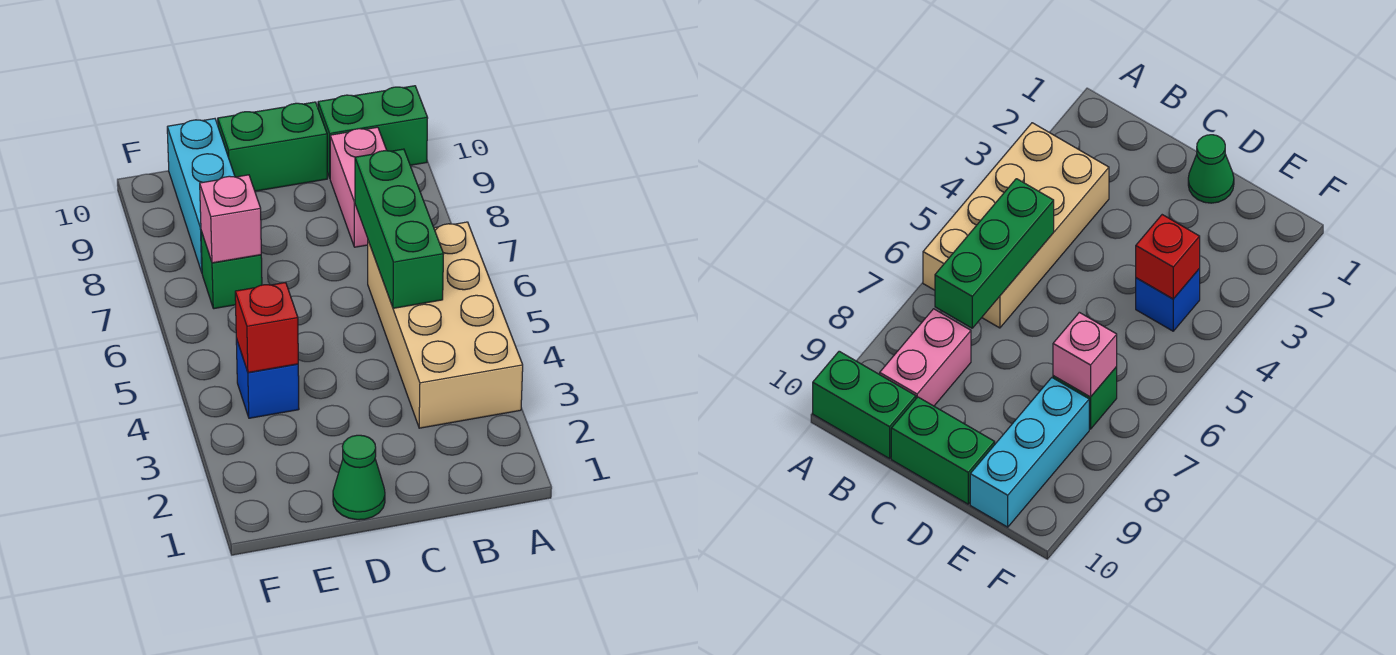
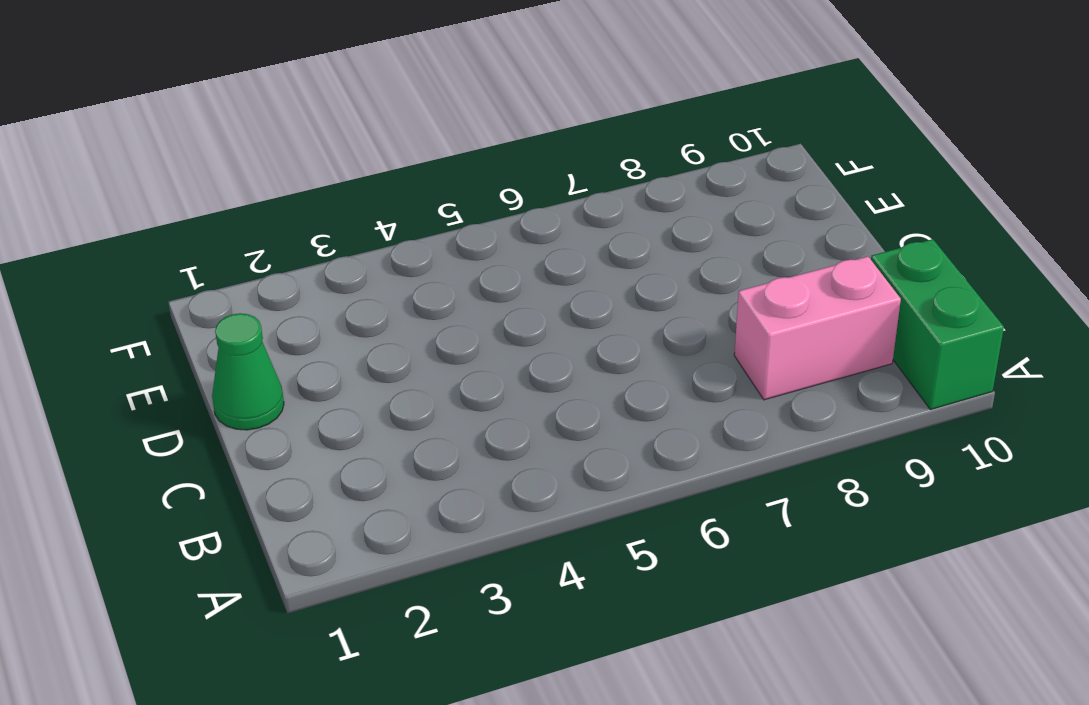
none -> tan brick A3:B6 level 1
none -> green brick C10:D10 level 1

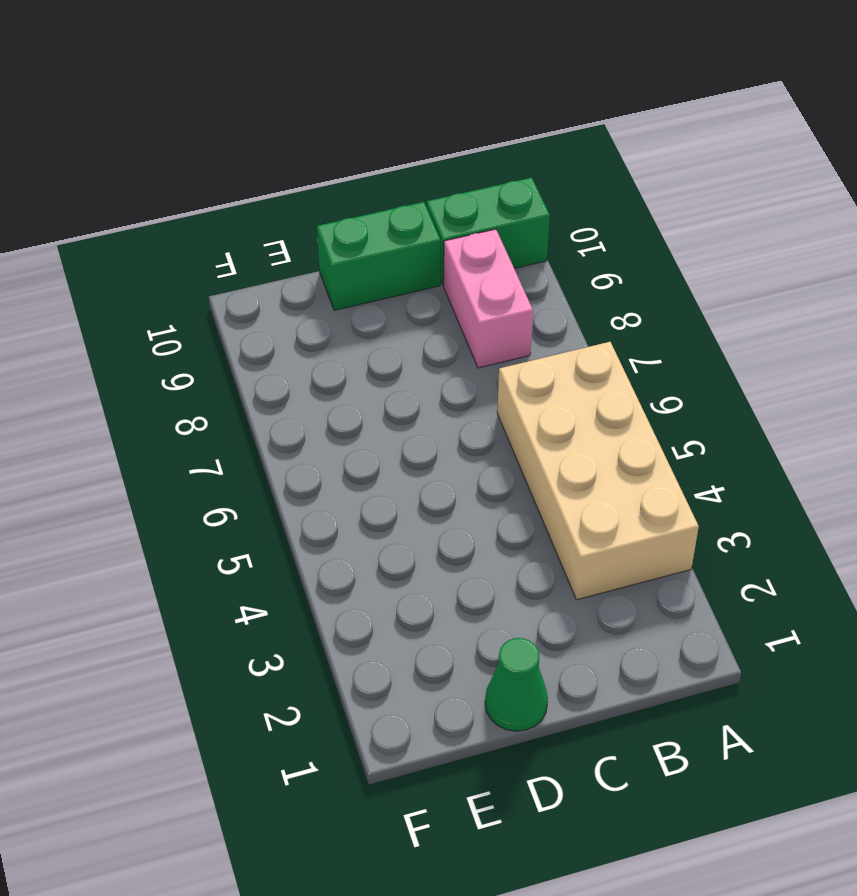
none -> blue brick E4 level 1
none -> green brick E7 level 1

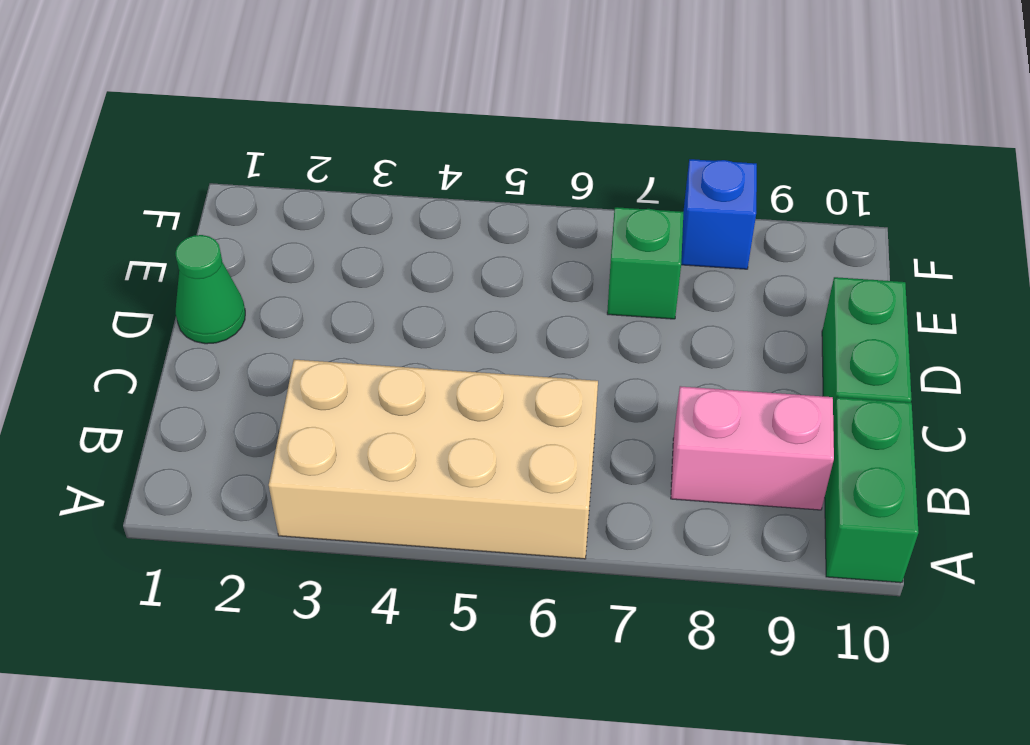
blue brick F8 level 1 -> blue brick E4 level 1
none -> cyan brick E8:E10 level 1
none -> green brick B5:B7 level 2

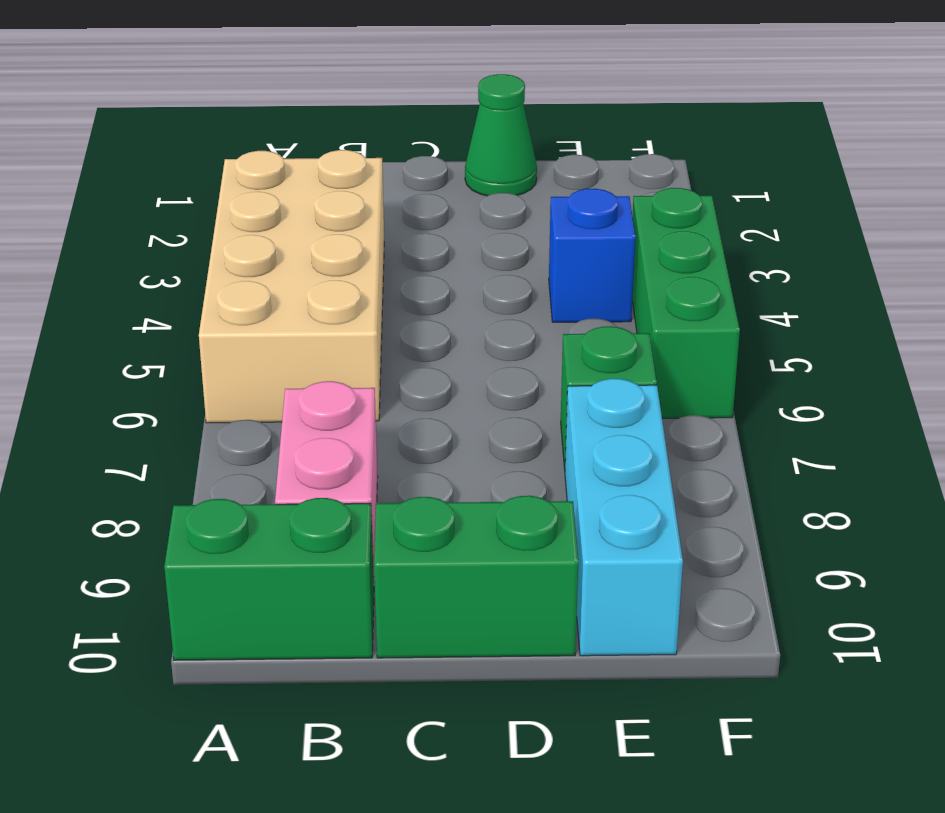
green brick F4:F6 level 1 -> green brick B5:B7 level 2
none -> red brick E4 level 2
none -> pink brick E7 level 2

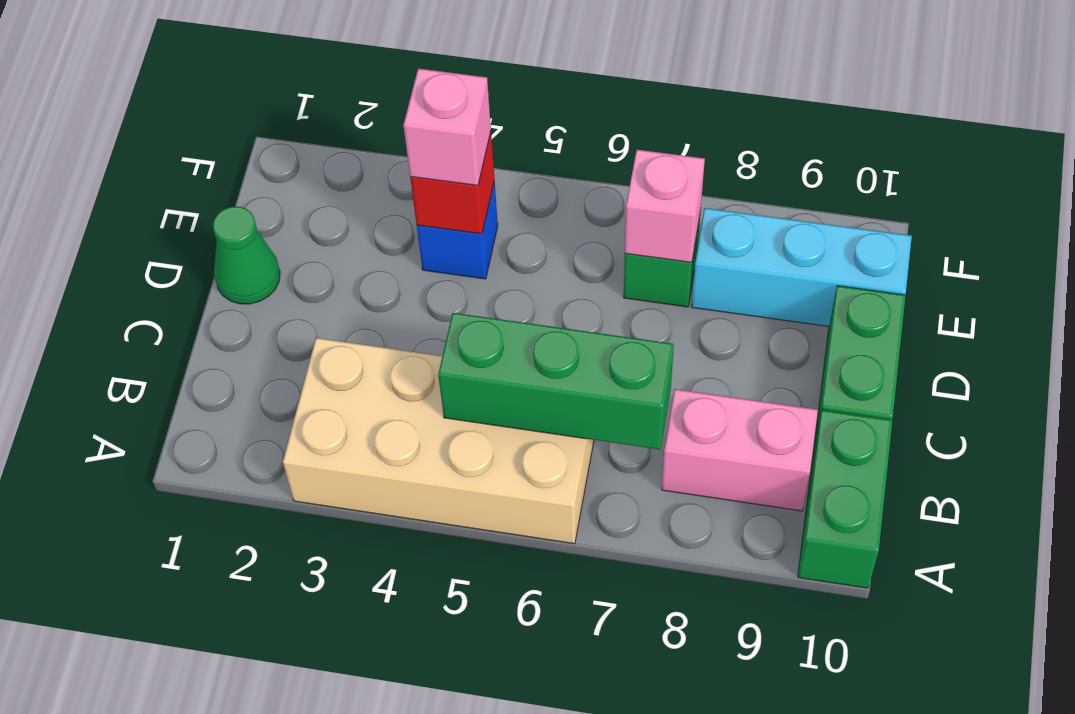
pink brick E4 level 3 -> none

